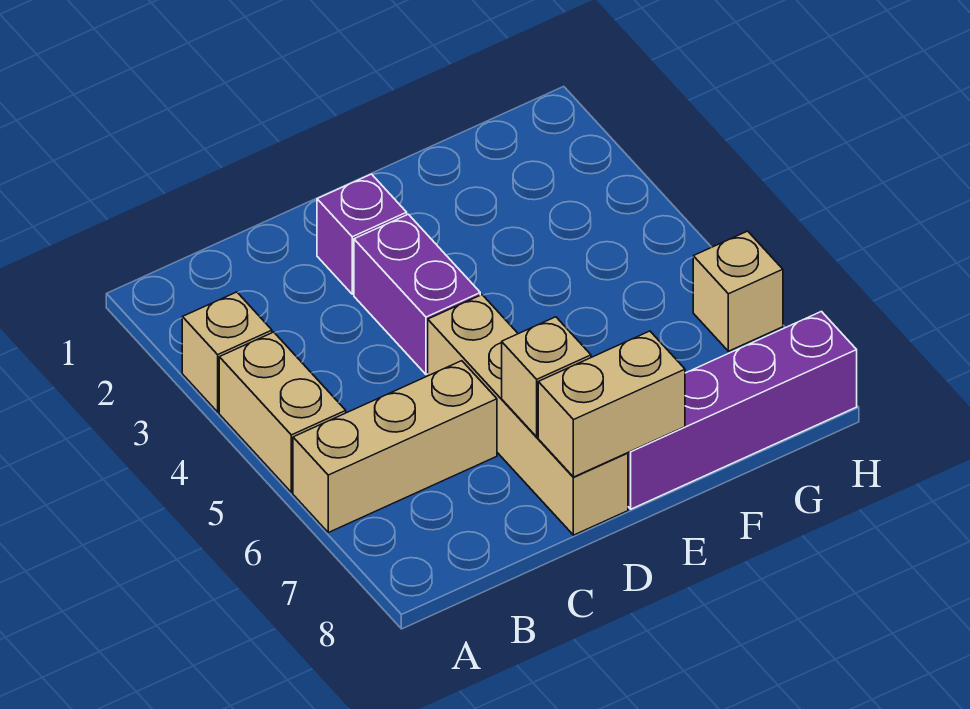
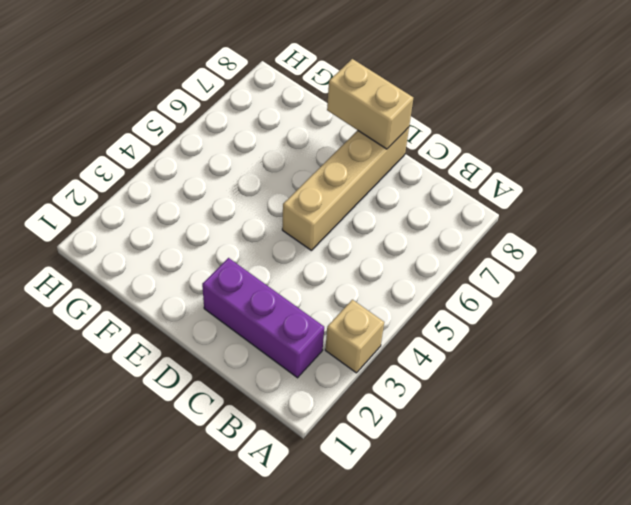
purple brick B2:D2 level 1 -> purple brick D2 level 1
none -> tan brick A4:A5 level 1
none -> tan brick A6:C6 level 1

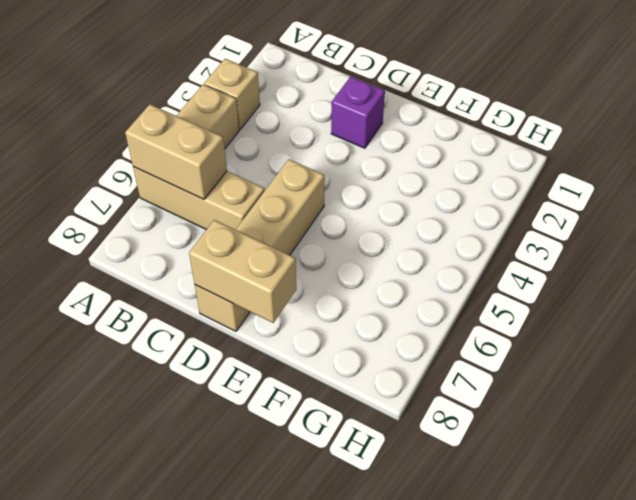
tan brick A6:B6 level 2 -> none
none -> purple brick D3:D4 level 1
none -> purple brick E8:H8 level 1

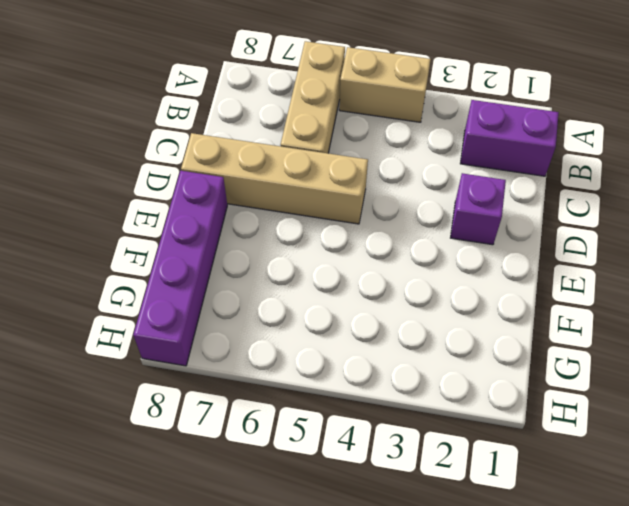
purple brick B1:B2 level 1 -> purple brick D3:D4 level 1
none -> tan brick A3 level 1
none -> tan brick H6 level 1

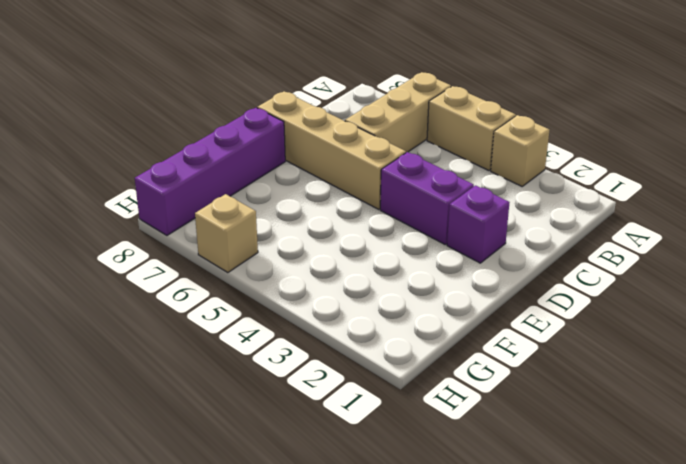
none -> tan brick D7 level 2
none -> tan brick D8:E8 level 2

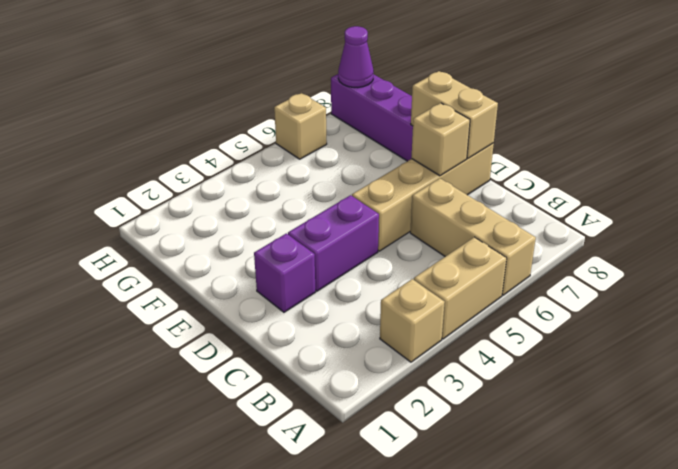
purple cone H8 level 2 -> none

